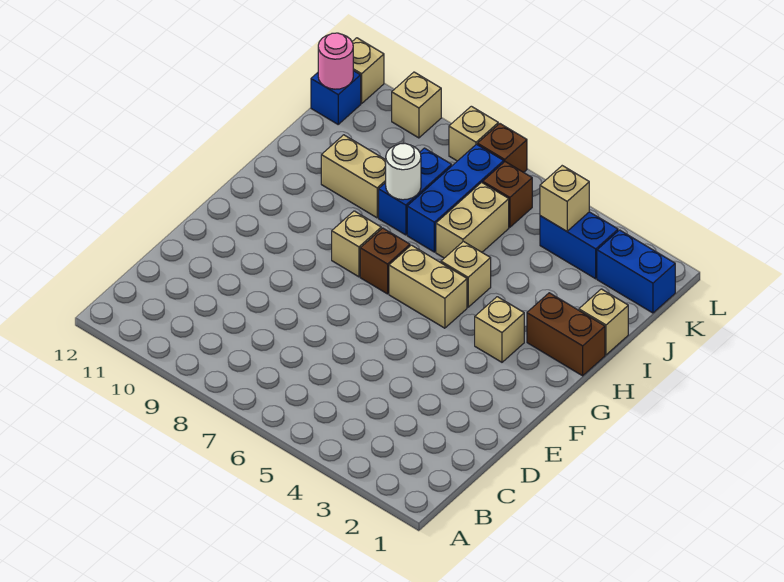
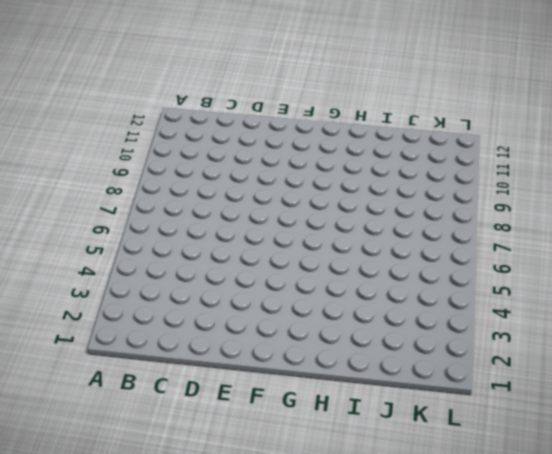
none -> tan brick G3 level 1
none -> tan brick G5:G6 level 1
none -> brown brick G7 level 1

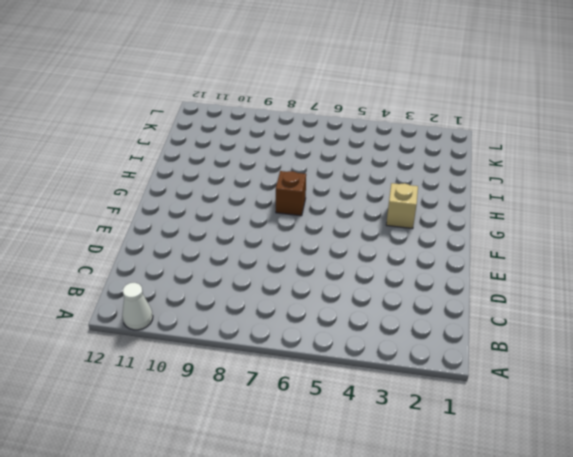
white cone A11 level 1 -> none
none -> tan brick G5:G6 level 1
none -> tan brick G8 level 1
none -> brown brick H1:H2 level 1

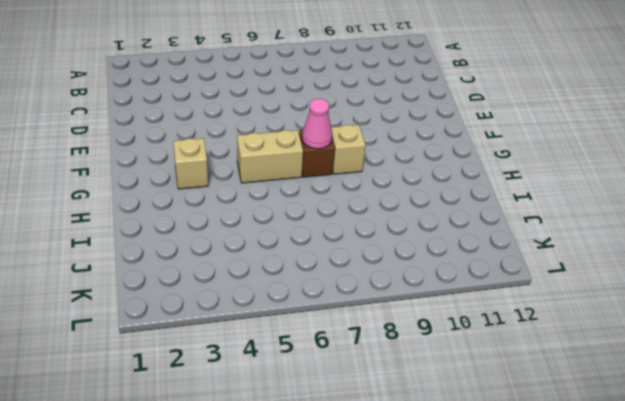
pink cone G7 level 2 -> none
none -> brown brick H1:H2 level 1
none -> tan brick H5 level 1
none -> tan brick I1 level 1

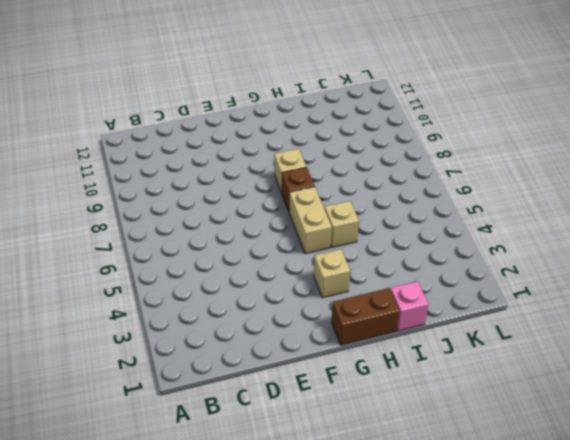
brown brick G1:H1 level 1 -> brown brick H1:H2 level 1
pink brick I1 level 1 -> tan brick I1 level 1
none -> tan brick I6:J6 level 1
none -> blue brick I7:K7 level 1
none -> blue brick I8:J8 level 1

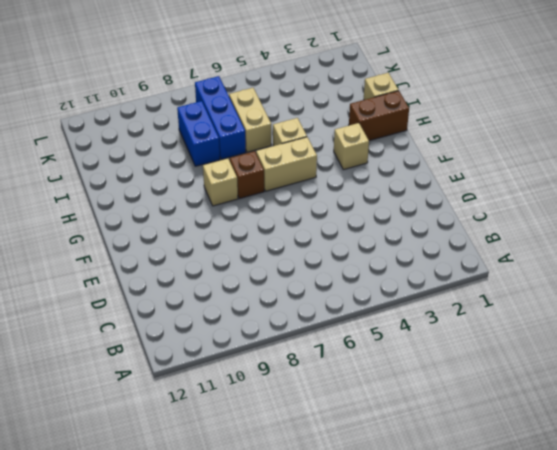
none -> tan brick I9:I10 level 1
none -> blue brick K1:K2 level 1
none -> blue brick K3:K4 level 1

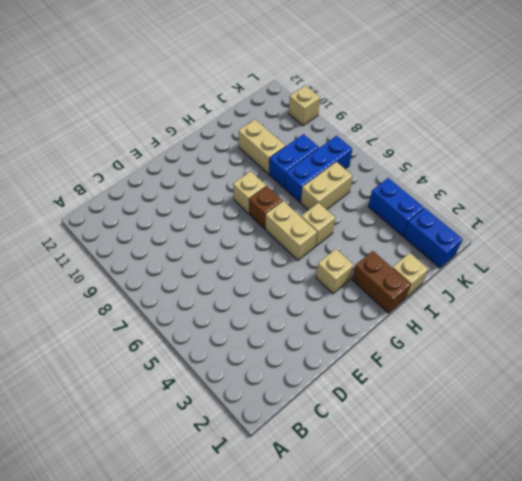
none -> brown brick K6 level 1
none -> blue brick K12 level 1
none -> brown brick L7 level 1

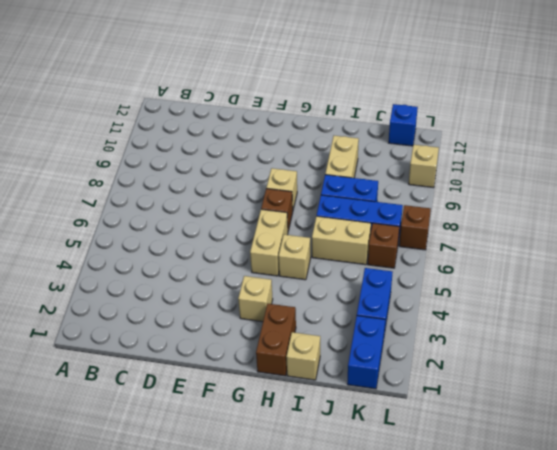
none -> tan brick L8 level 1
none -> tan brick L12 level 1
none -> white round brick I8 level 2

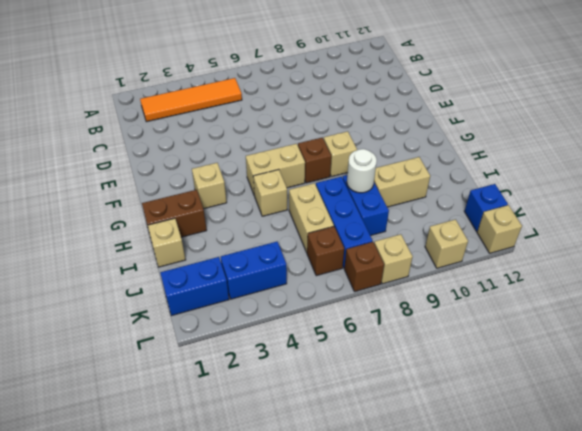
orange tile B2:B5 level 1 -> none
none -> tan brick K4 level 2
none -> pink round brick K12 level 2

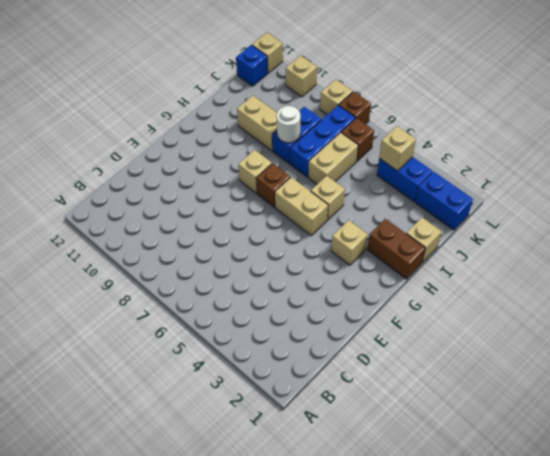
none -> pink round brick K12 level 2

